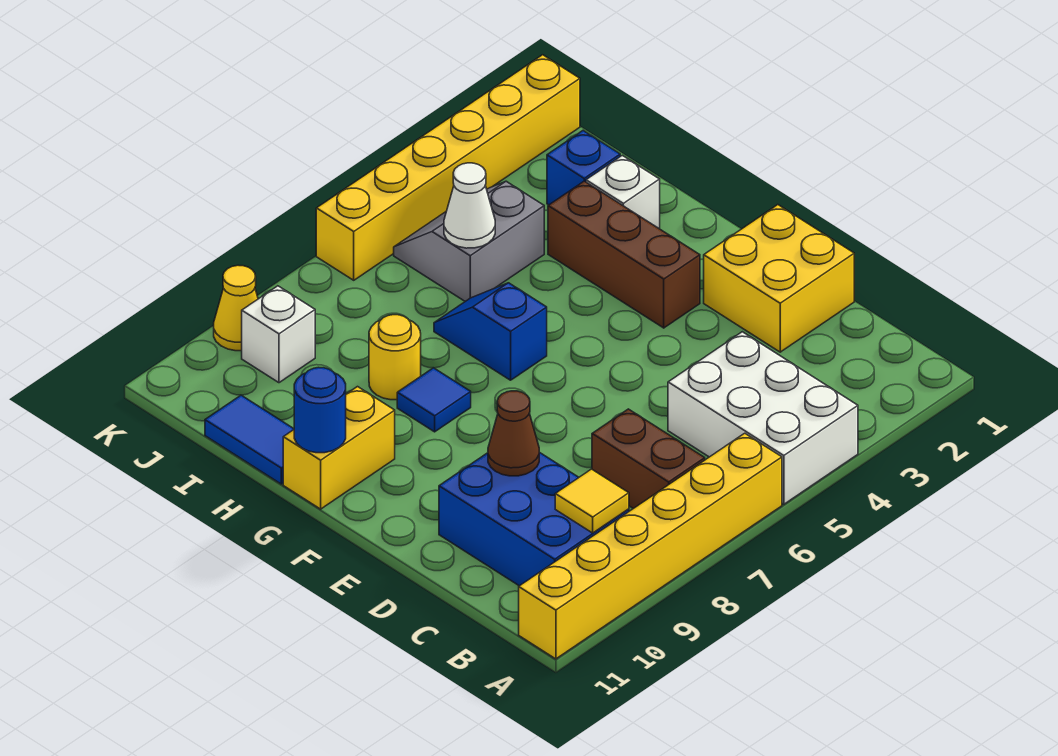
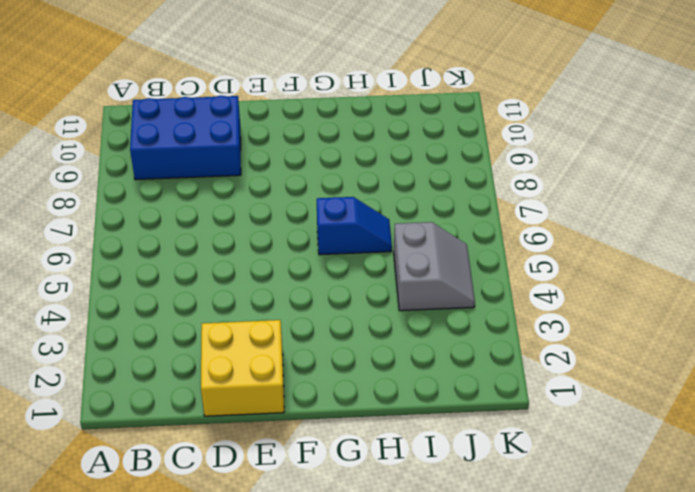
none -> white brick A4:C5 level 1
none -> yellow brick A6:A11 level 1
none -> brown brick B7:C7 level 1

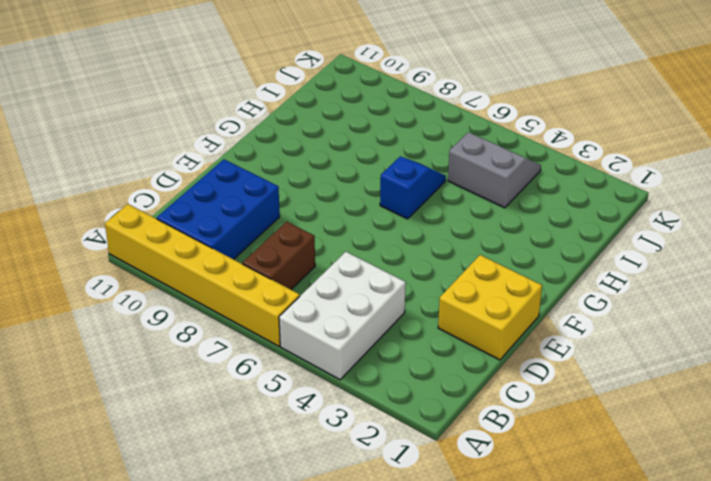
none -> brown brick F3:H3 level 1
none -> blue tile G8 level 1
none -> yellow brick G10:G11 level 1

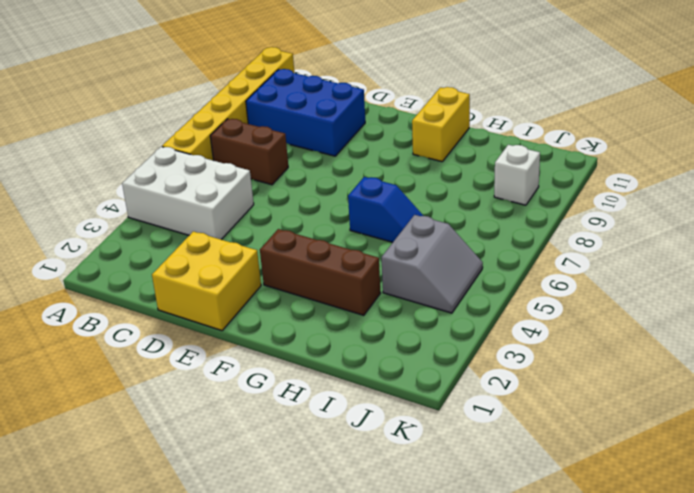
none -> blue tile G8 level 1
none -> white brick H2 level 1
none -> yellow round brick H8 level 1

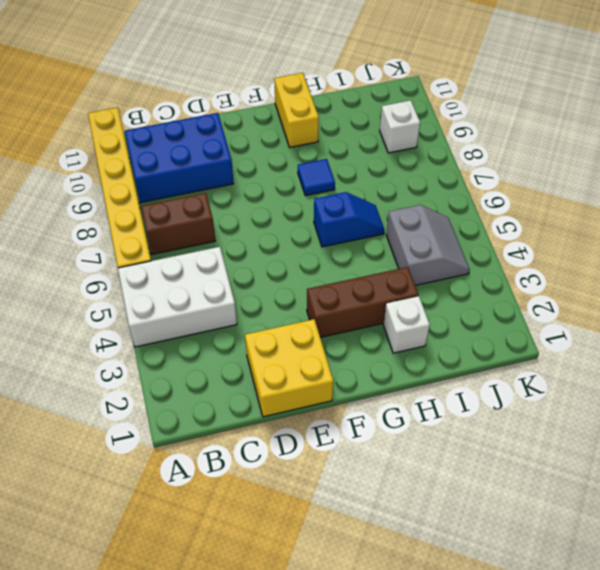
none -> yellow round brick H8 level 1
none -> blue tile H11:I11 level 1
none -> blue brick I2 level 1

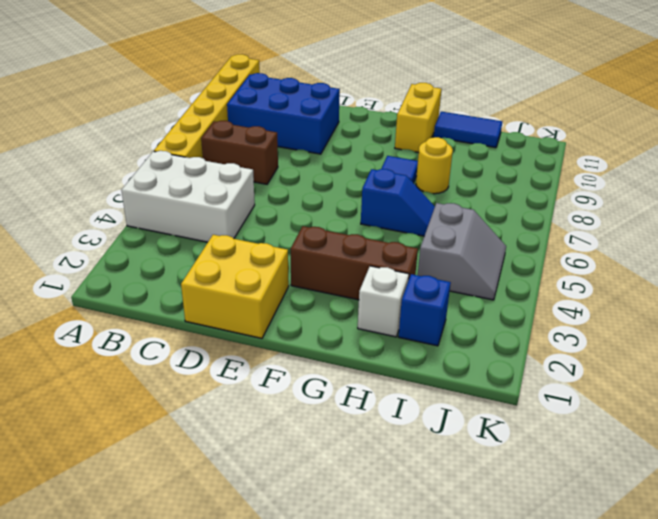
none -> white brick J9 level 1
none -> yellow brick K1:K6 level 1
none -> yellow cone K9 level 1

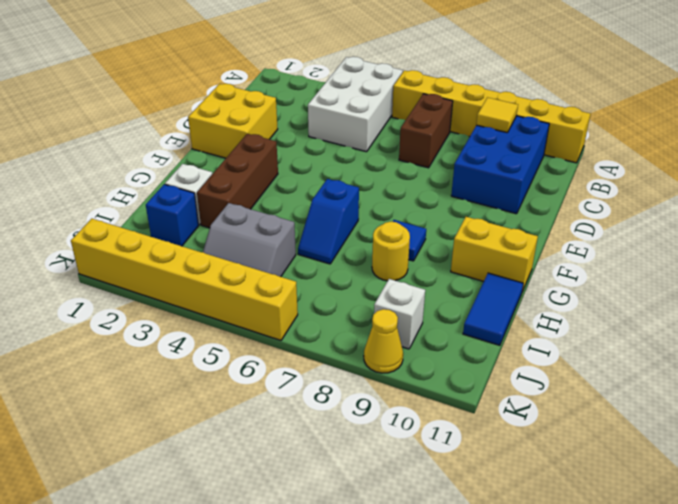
none -> brown cone D9 level 2
none -> blue round brick G11 level 2
none -> white cone I5 level 2

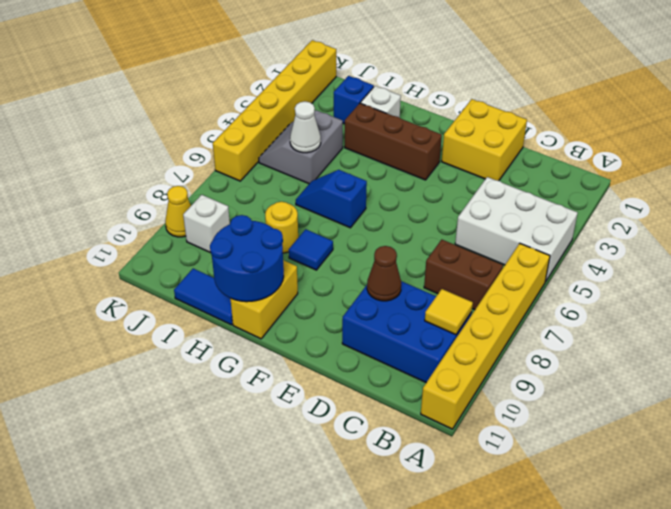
blue round brick G10:H11 level 2 -> blue round brick G11 level 2

